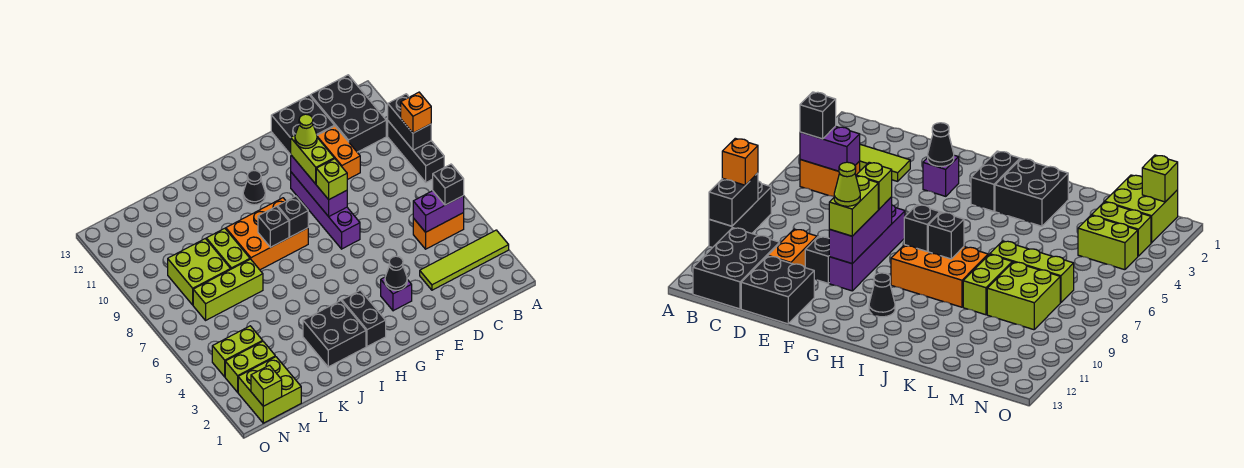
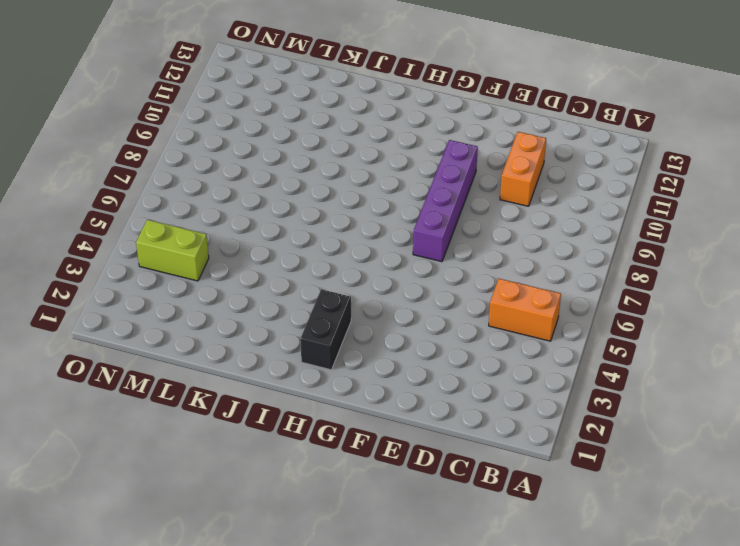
none -> lime tile A3:D3 level 1
none -> black brick A8:A10 level 1
none -> black brick B11:C13 level 1
none -> black brick D12:E13 level 1

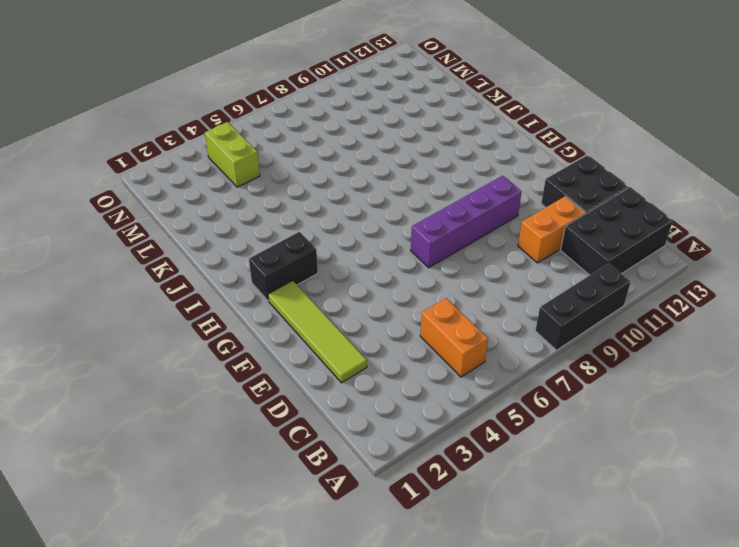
lime tile D2:G2 level 1 -> lime tile A3:D3 level 1
none -> black brick E10 level 1
none -> purple brick F3 level 1
none -> orange brick H8:J9 level 1
none -> black cone H11 level 1

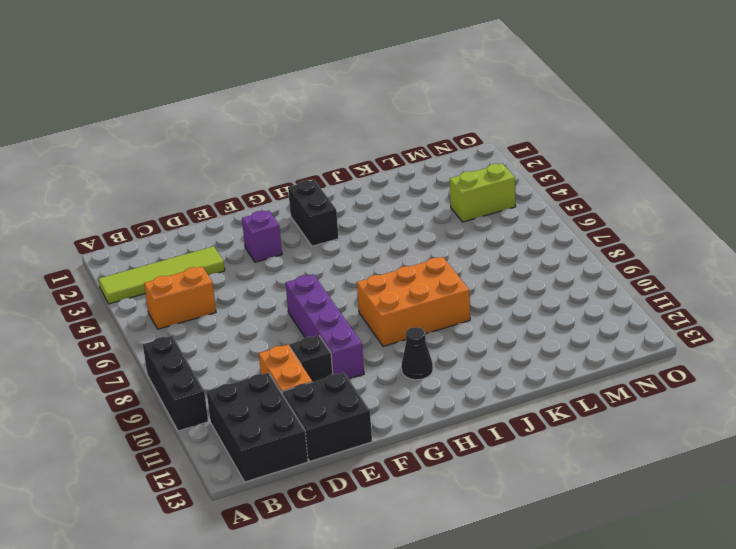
none -> black brick I2:J3 level 1
none -> lime brick K7:M7 level 1
none -> lime brick K8:K9 level 1
none -> lime brick L8:M9 level 1

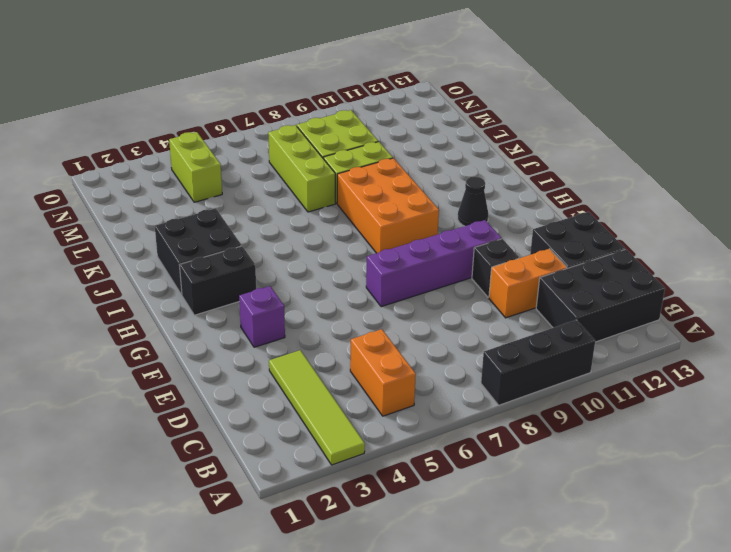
none -> lime brick M1:N2 level 1
none -> lime brick M3:N3 level 1
none -> black brick A9:A10 level 2
none -> purple brick B5:C5 level 2

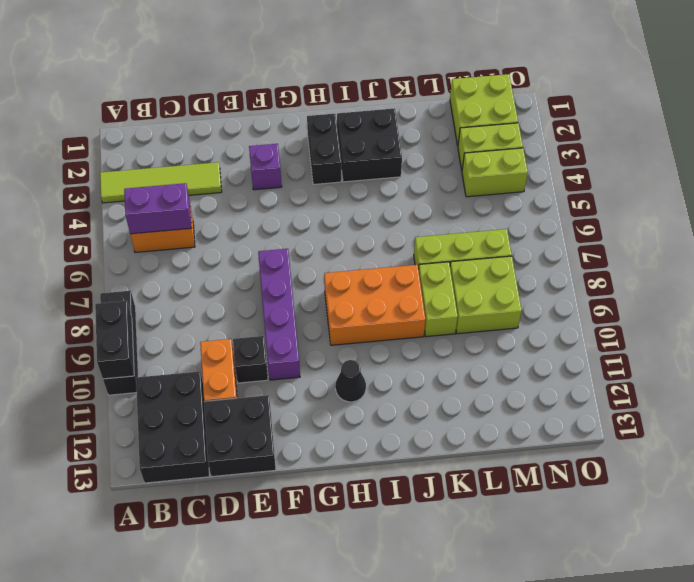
none -> black cone F3 level 2
none -> purple brick F8:F10 level 2
none -> black brick H8 level 2
none -> black brick I8 level 2

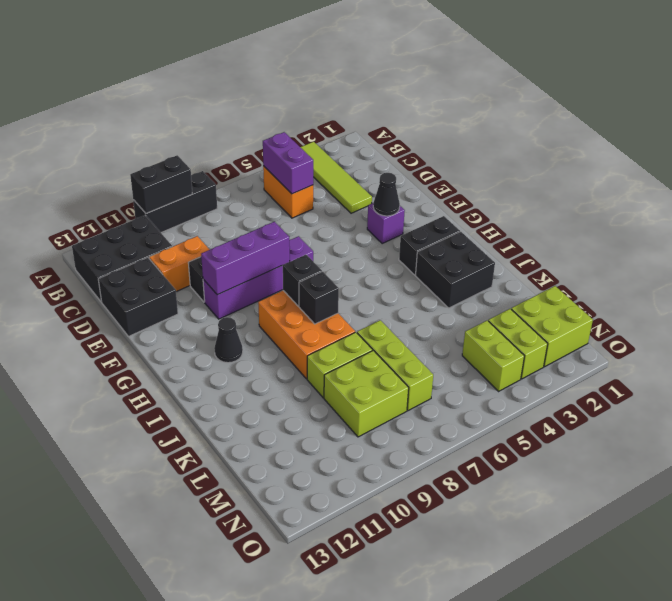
none -> lime brick N1 level 2
none -> orange brick A9 level 3
none -> black brick B5 level 3
none -> lime brick F8 level 3

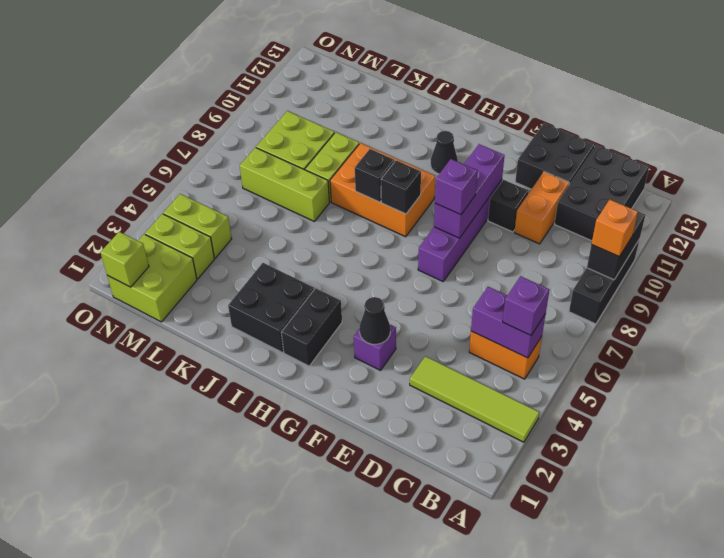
purple brick B5 level 3 -> black brick B5 level 3
purple brick F8 level 3 -> lime brick F8 level 3
none -> lime brick F9:F10 level 3
none -> lime cone F10 level 4

